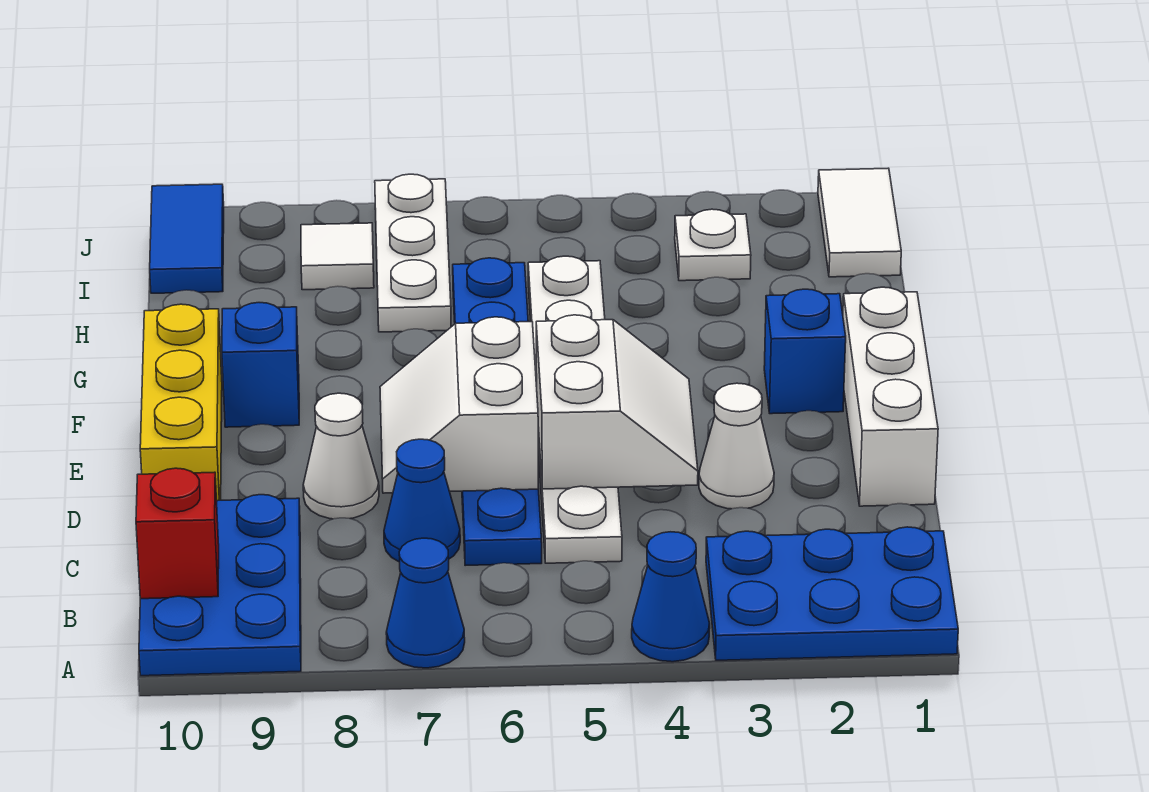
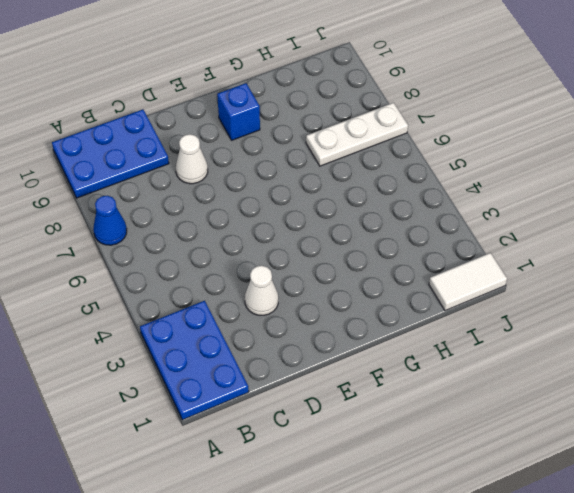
none -> blue cone A4 level 1
none -> white plate C5:H5 level 1
none -> blue plate C6:H6 level 1

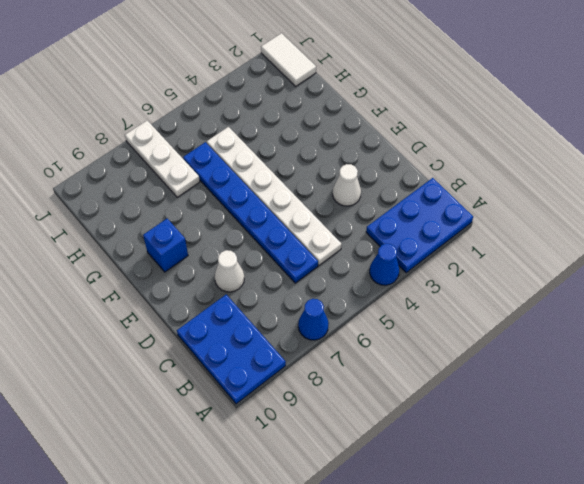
none -> blue cone C7 level 1
none -> white brick D1:F1 level 1
none -> yellow brick D10:F10 level 1

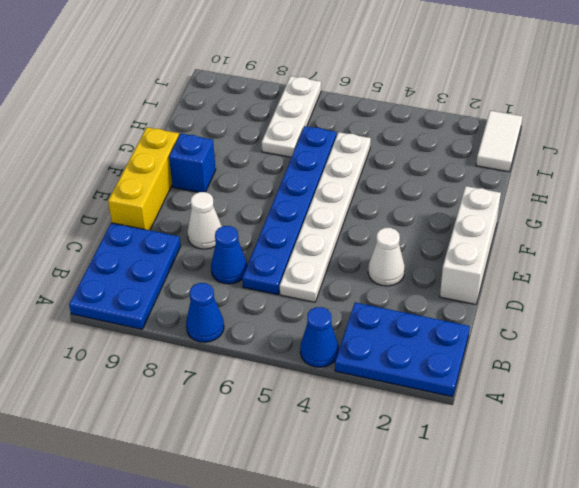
none -> blue brick F2 level 1
none -> white plate I3 level 1
none -> white tile I8 level 1

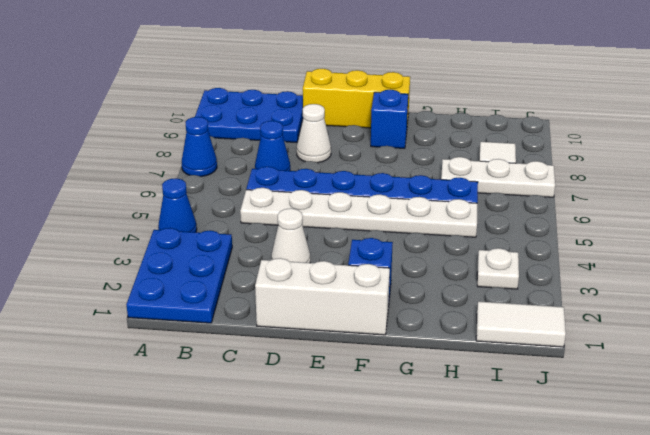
none -> blue tile I10:J10 level 1
none -> red brick B10 level 2
none -> white slope D4:E5 level 2 top 5

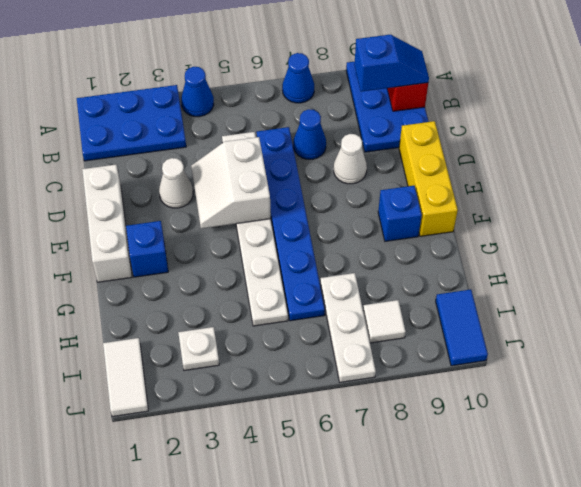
blue slope B9:B10 level 3 top 9 -> none
none -> white slope D6:E7 level 2 top 6

